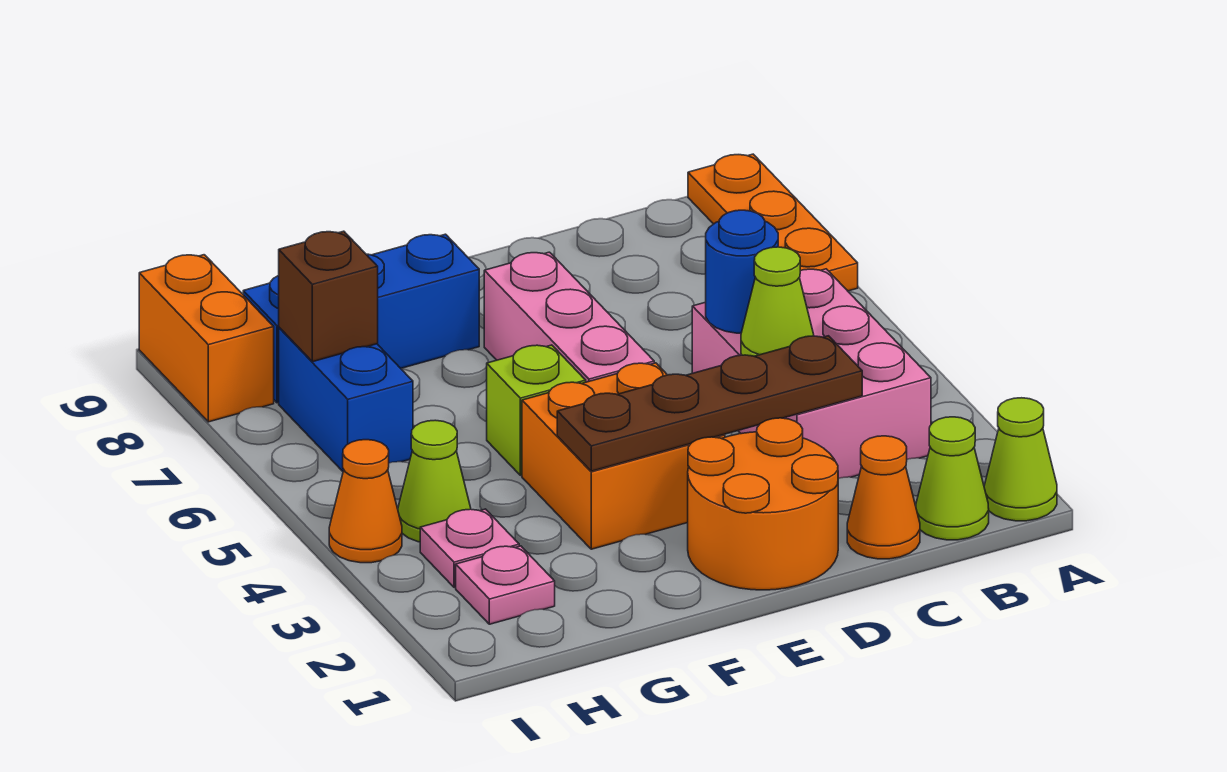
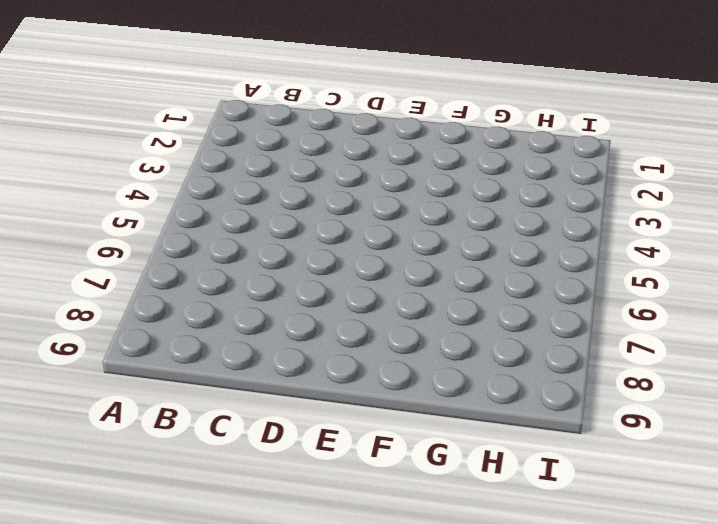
none -> lime cone A1 level 1
none -> orange plate A7:A9 level 1
none -> lime cone B1 level 1

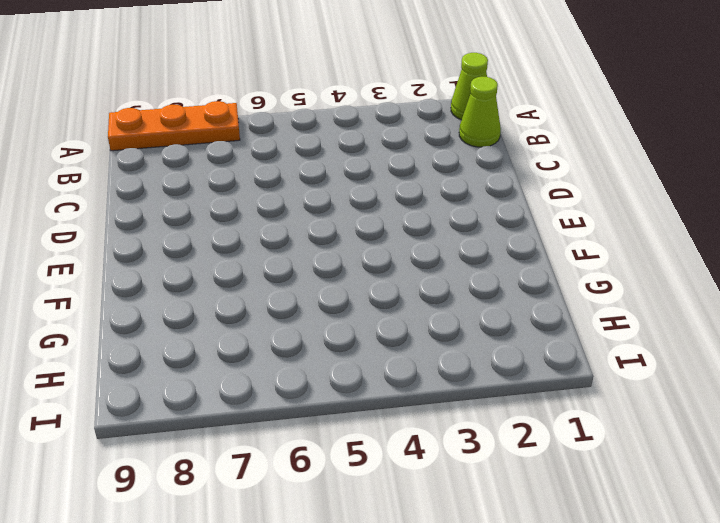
none -> pink brick B3:C5 level 1
none -> orange cone C1 level 1
none -> orange round brick D1:E2 level 1

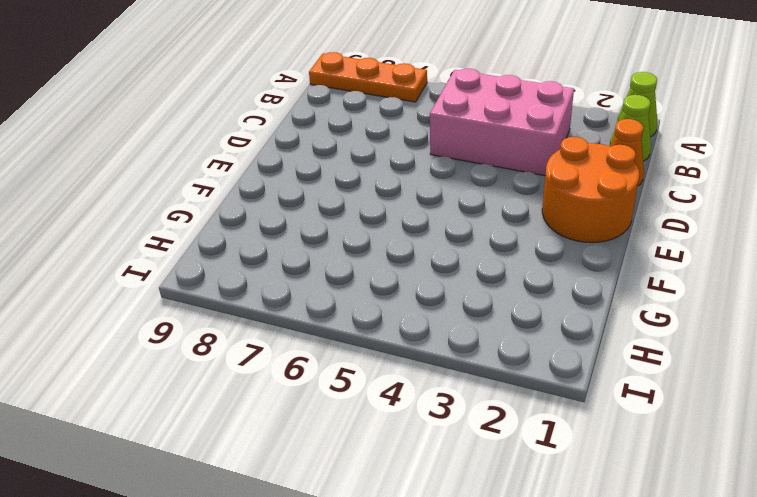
none -> orange brick E3:F4 level 1
none -> pink brick E5:E7 level 1
none -> lime brick F5 level 1

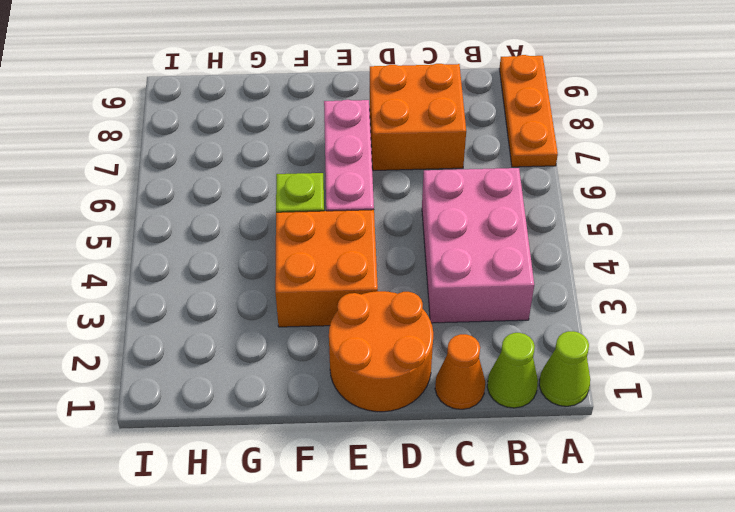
orange brick C7:D8 level 1 -> none
none -> blue brick F8:H8 level 1
none -> pink plate H2 level 1
none -> pink plate H3 level 1

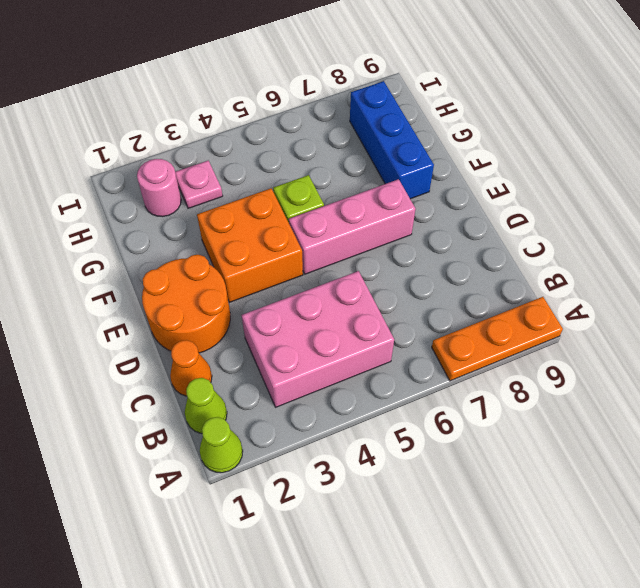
pink round brick H2 level 1 -> pink plate H2 level 1
none -> lime cone H4 level 1
none -> blue brick H6:H7 level 1
none -> orange cone I4 level 1

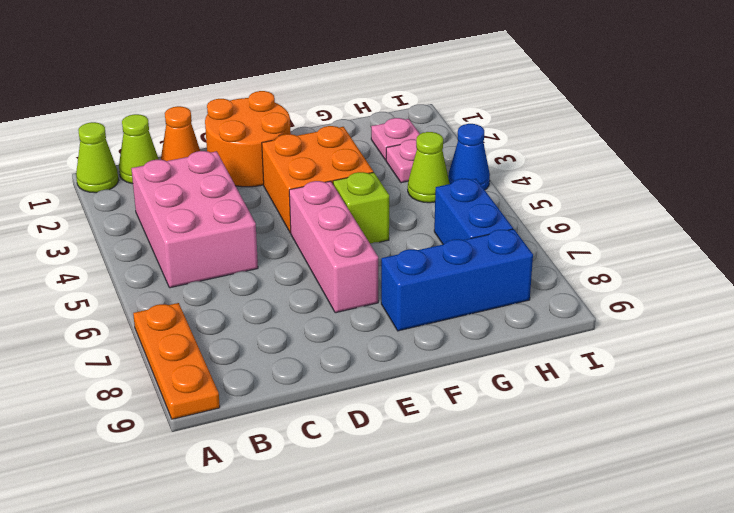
blue cone I4 level 1 -> orange cone I4 level 1
none -> orange brick I8:I9 level 1
none -> brown plate C3:F3 level 2
none -> lime cone C4 level 2

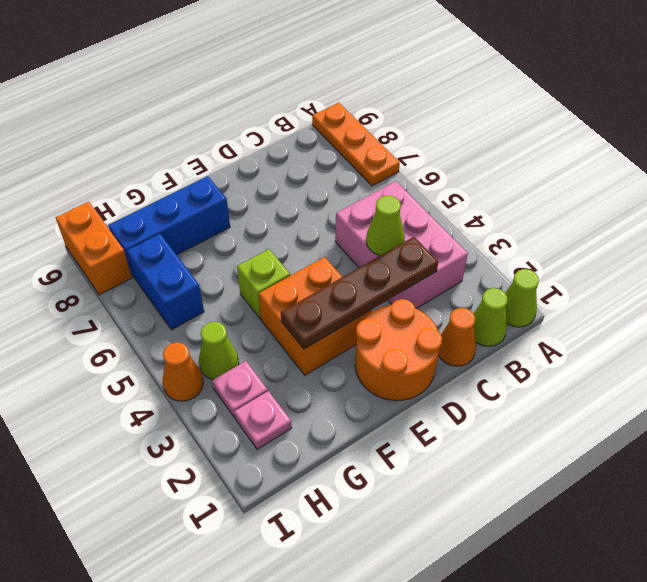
none -> pink brick E5:E7 level 1
none -> blue round brick C5 level 2
none -> brown brick H7 level 2

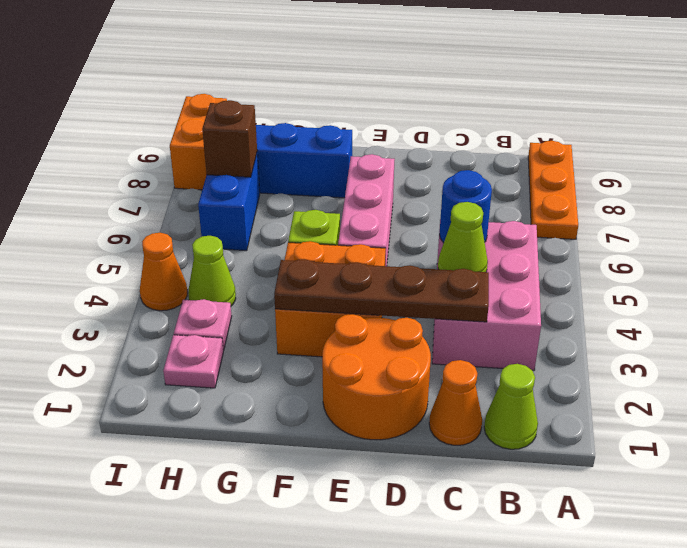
none -> lime cone A1 level 1

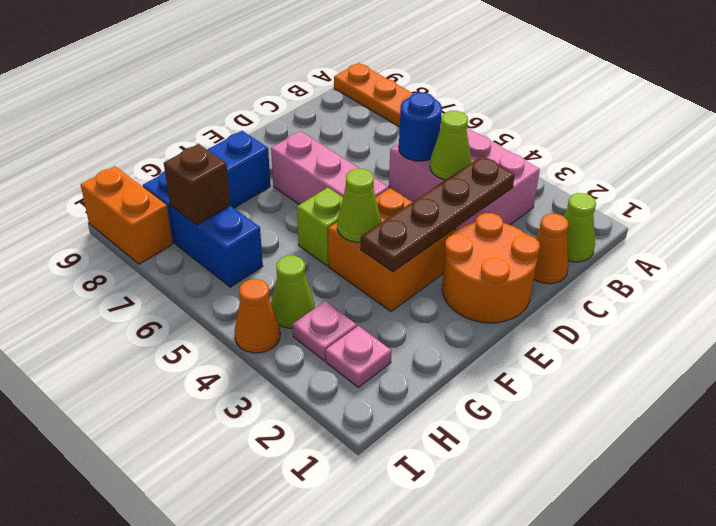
lime cone F4 level 2 -> lime cone A1 level 1

